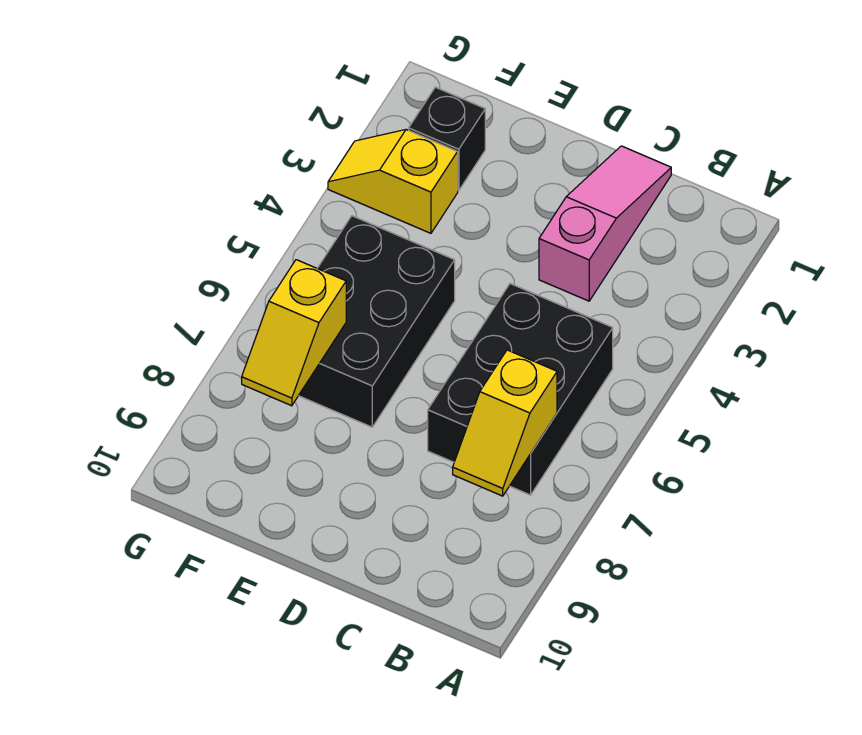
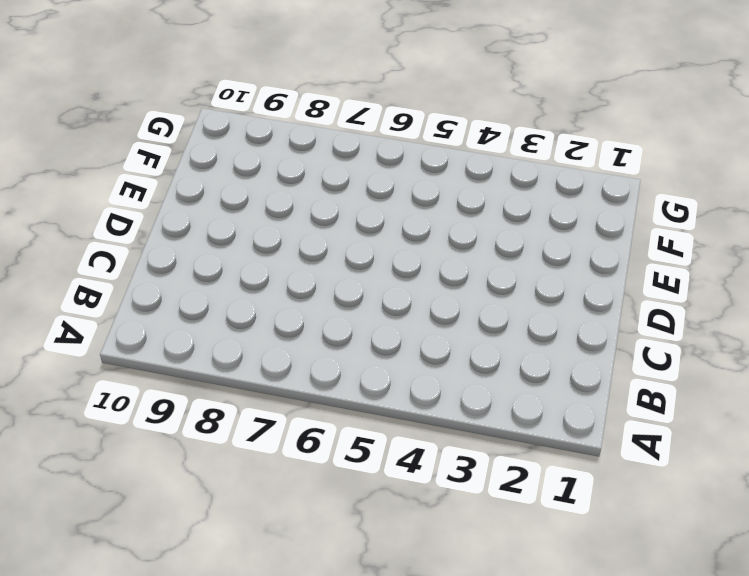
none -> black brick B5:C7 level 1
none -> pink slope C1:C3 level 1 top 3

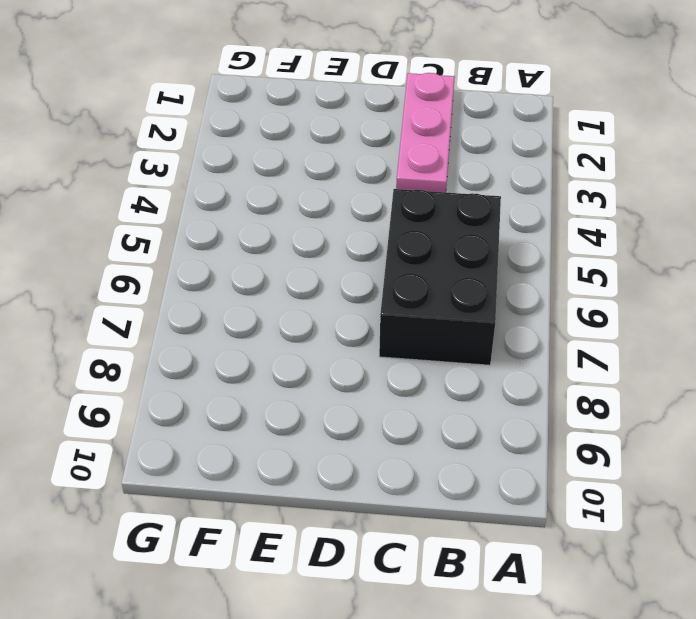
pink plate C1:C3 level 1 -> pink slope C1:C3 level 1 top 3
none -> black brick E5:F7 level 1
none -> black brick F2 level 1

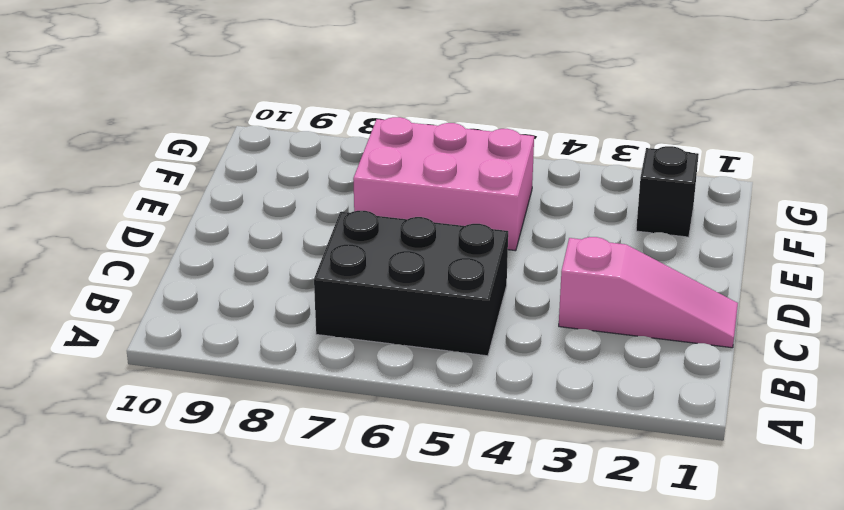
pink brick E5:F7 level 1 -> black brick E5:F7 level 1
none -> yellow slope F3:G3 level 1 top F
none -> yellow slope B7:B8 level 2 top 7

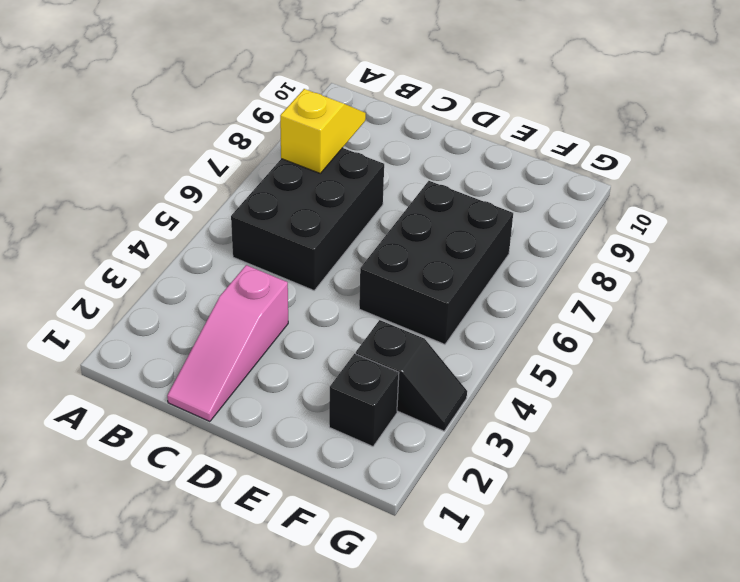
black slope F3:G3 level 1 top F -> yellow slope F3:G3 level 1 top F
none -> yellow slope F7:F8 level 2 top 7

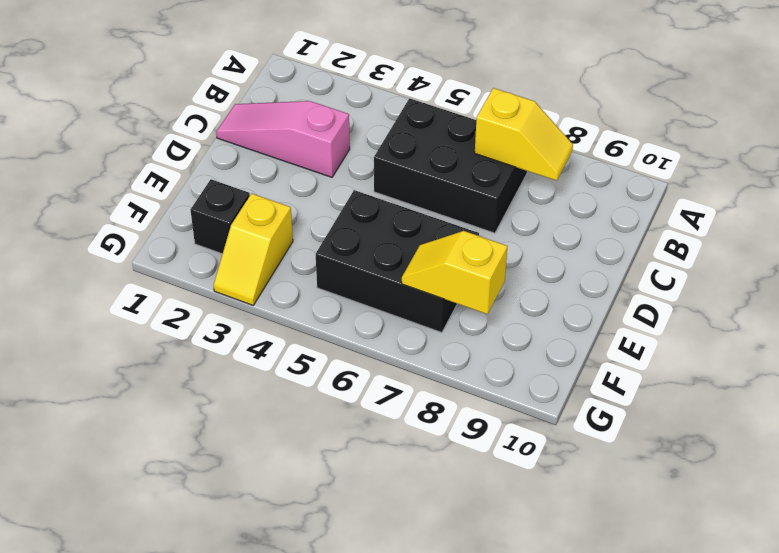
yellow slope F7:F8 level 2 top 8 -> yellow slope F7:F8 level 2 top 7

